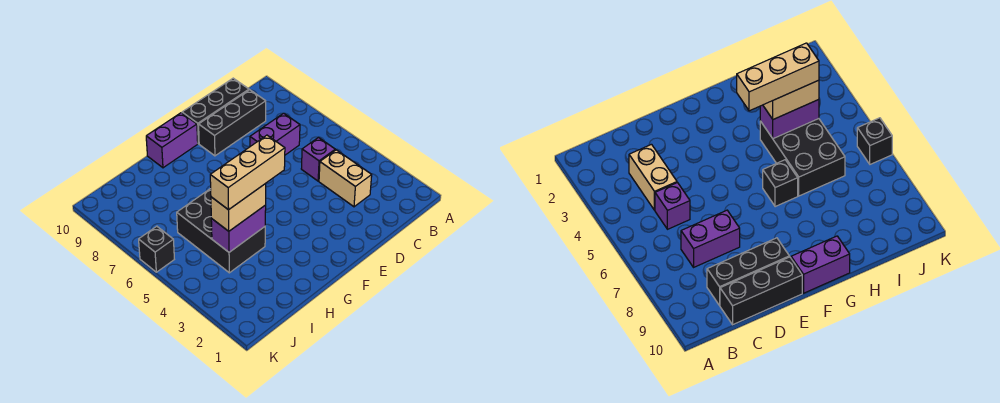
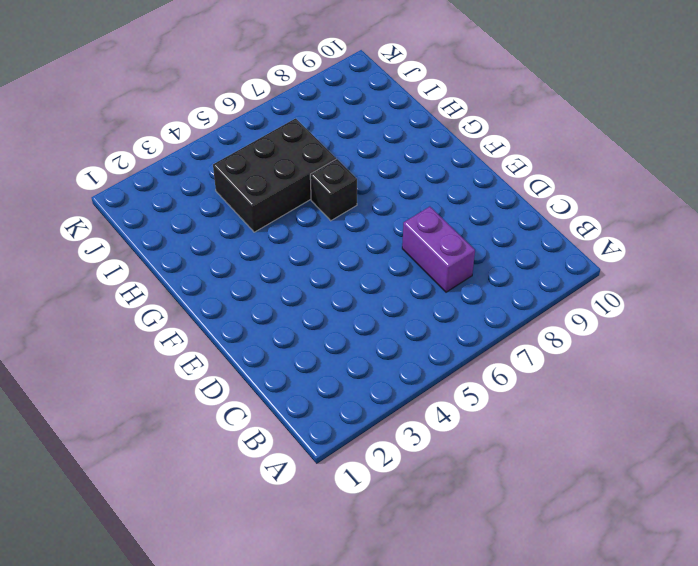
none -> tan brick C3:C4 level 1
none -> purple brick C5 level 1
none -> black brick C9:E9 level 1

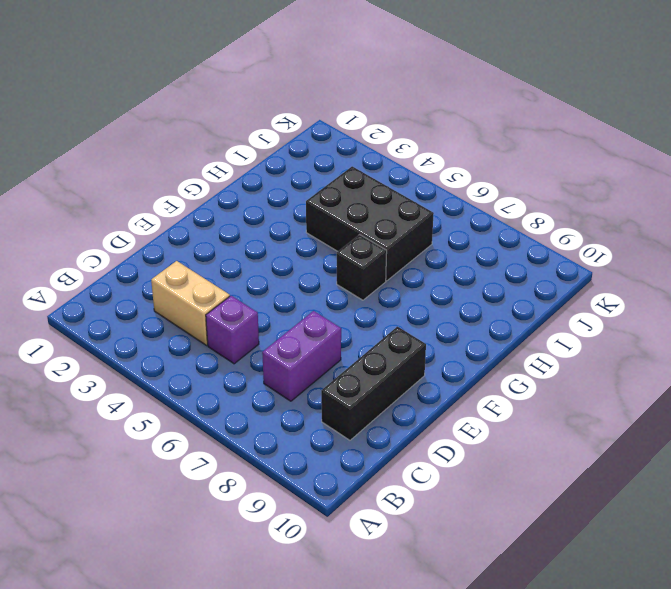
none -> black brick C10:E10 level 1
none -> purple brick F10:G10 level 1
none -> black brick K6 level 1

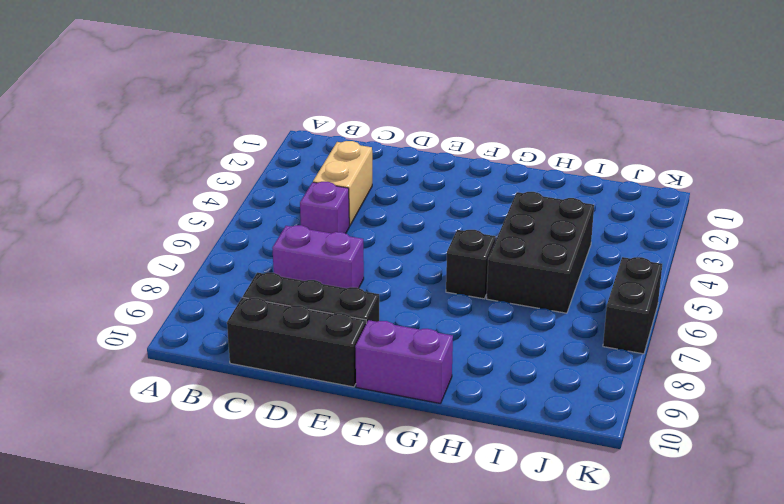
black brick K6:K7 level 1 -> black brick K6 level 1
none -> purple brick H4:I4 level 2
none -> tan brick H4:I4 level 3
none -> tan brick G4:I4 level 4

